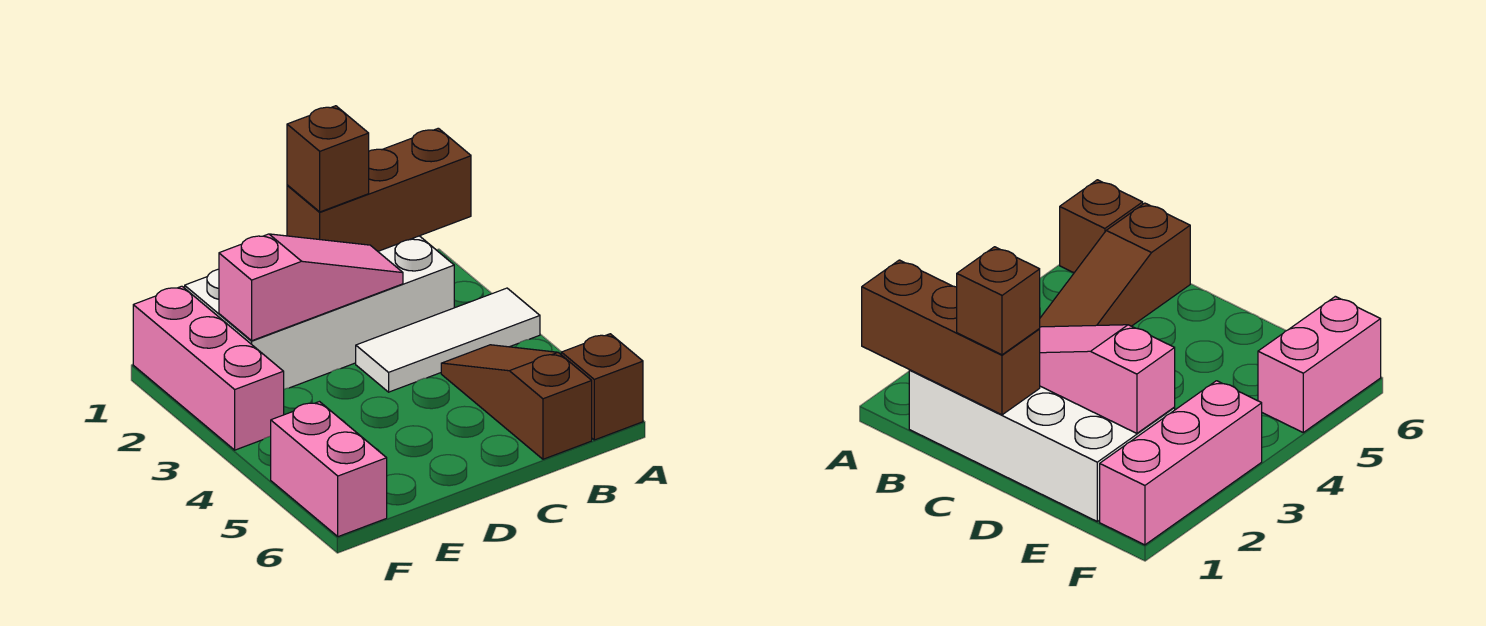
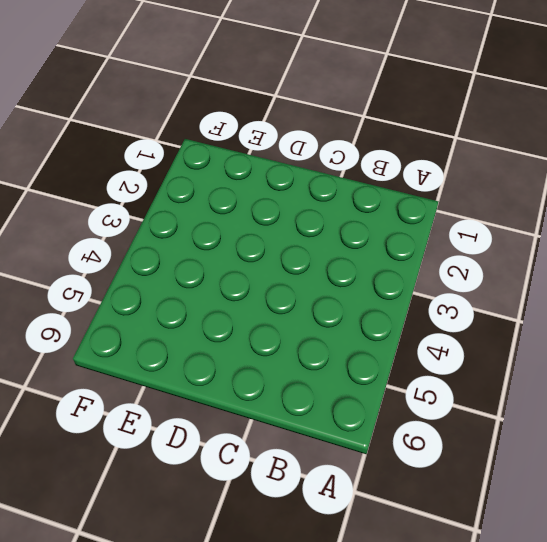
none -> white tile A3:C3 level 1
none -> brown brick A6 level 1

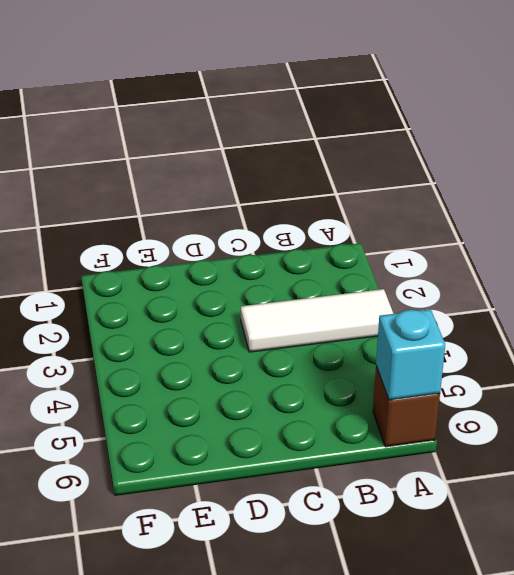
cyan brick A6 level 2 -> none
none -> white brick B1:E2 level 1
none -> brown slope B4:B6 level 1 top 6

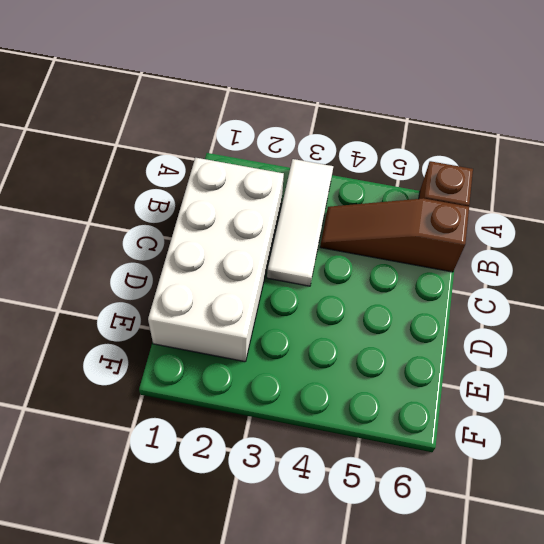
none -> pink brick F1:F3 level 1
none -> pink brick F5:F6 level 1

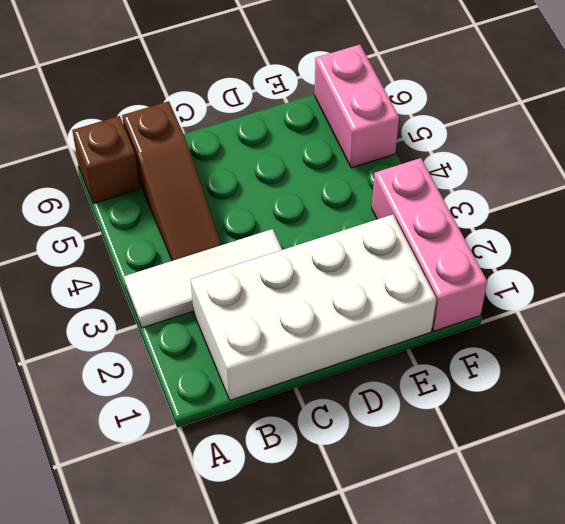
none -> brown brick A1:C1 level 2
none -> pink slope C2:E2 level 2 top E

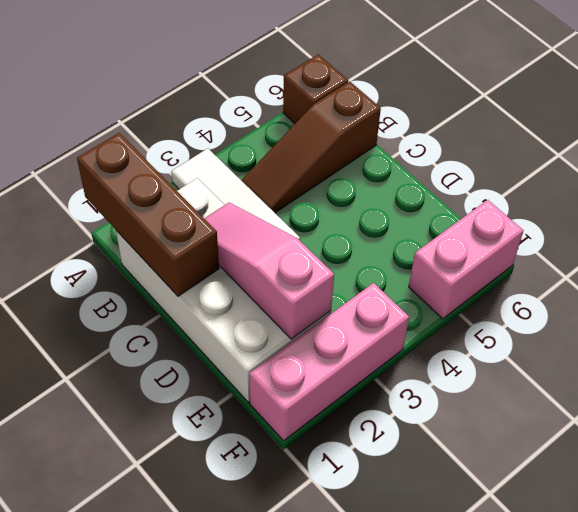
none -> brown brick C1 level 3

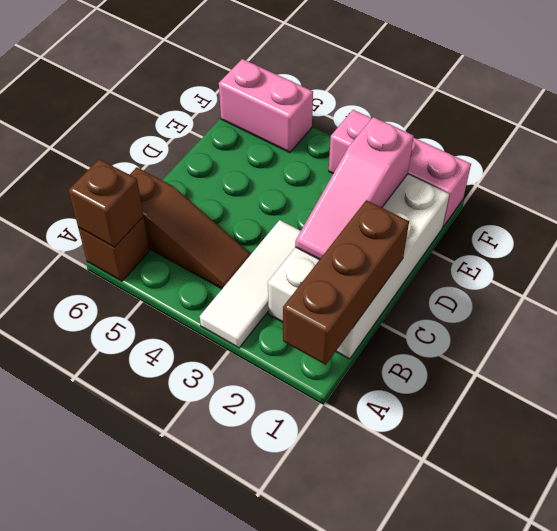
brown brick A6 level 2 -> brown brick C1 level 3

